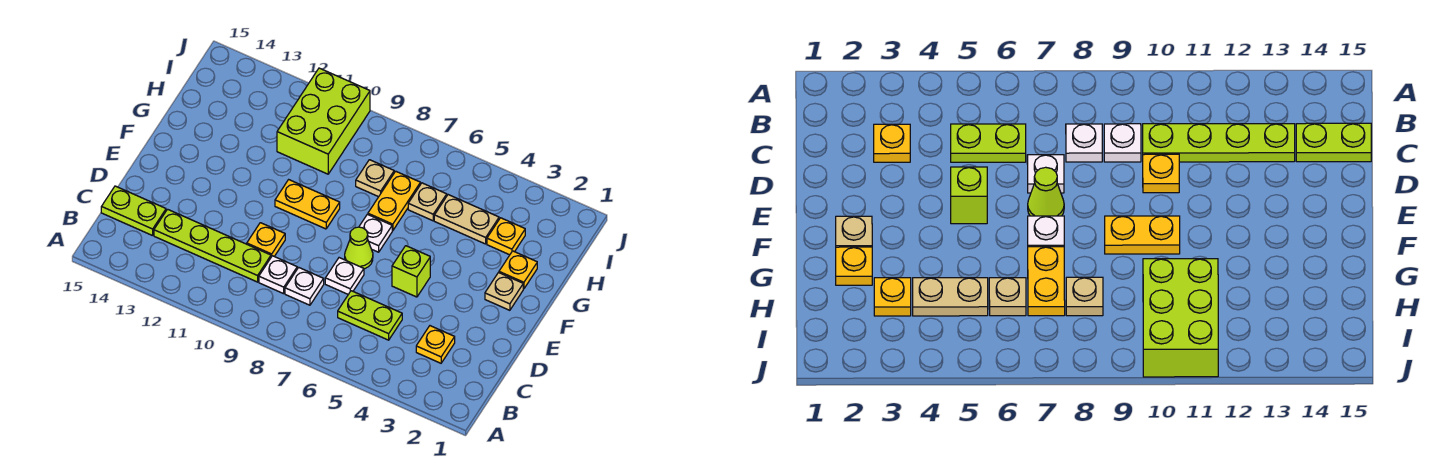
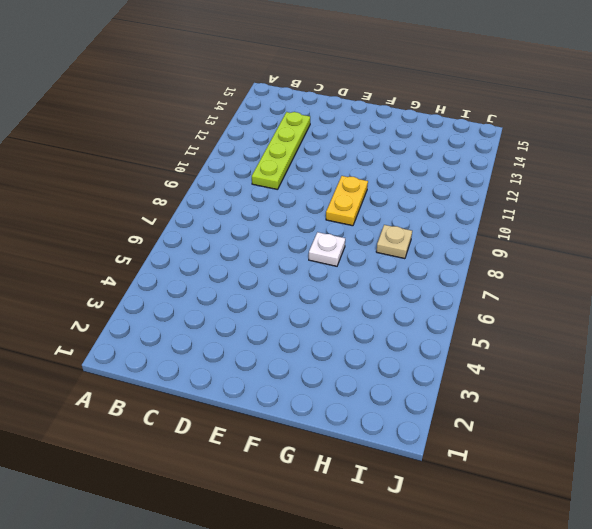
none -> yellow plate C3 level 1
none -> lime plate C5:C6 level 1
none -> white plate C8 level 1

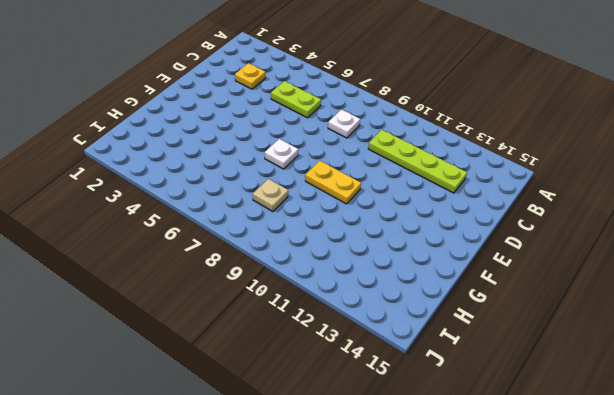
none -> white plate C9 level 1
none -> lime plate C14:C15 level 1
none -> white plate D7 level 1

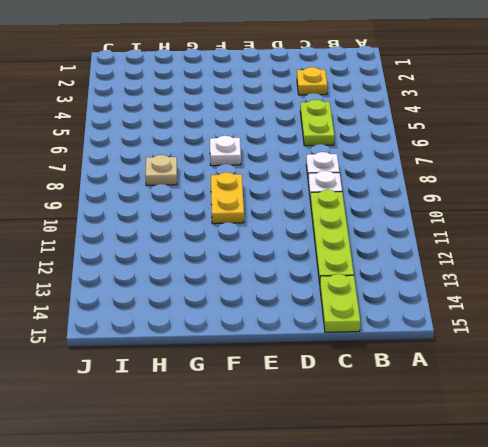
none -> white plate D7 level 1
none -> yellow plate D10 level 1
none -> lime brick E5 level 1

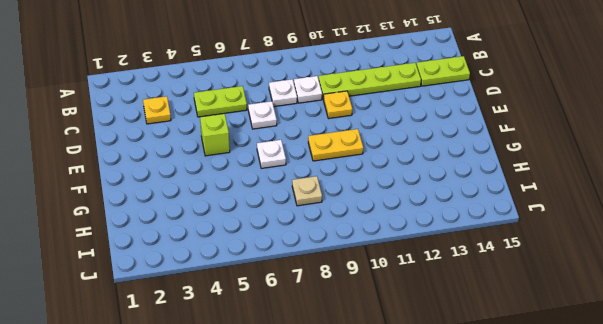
none -> lime cone E7 level 1
none -> tan plate F2 level 1
none -> yellow plate G2 level 1

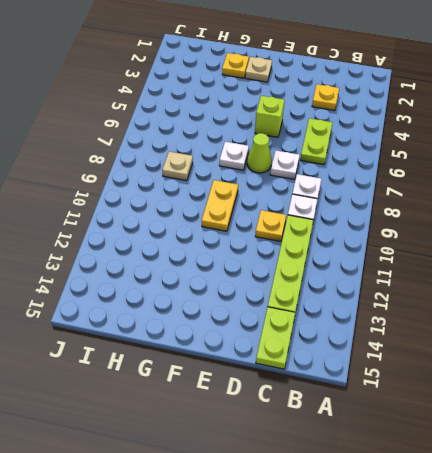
none -> yellow plate G7:H7 level 1
none -> yellow plate H3 level 1
none -> tan plate H4:H5 level 1

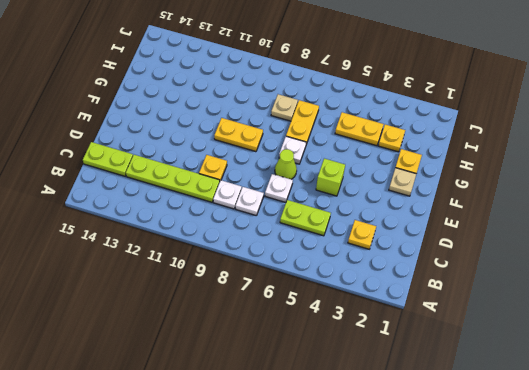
yellow plate H4:H5 level 1 -> tan plate H4:H5 level 1
none -> tan plate H6 level 1
none -> lime brick H10:J11 level 1

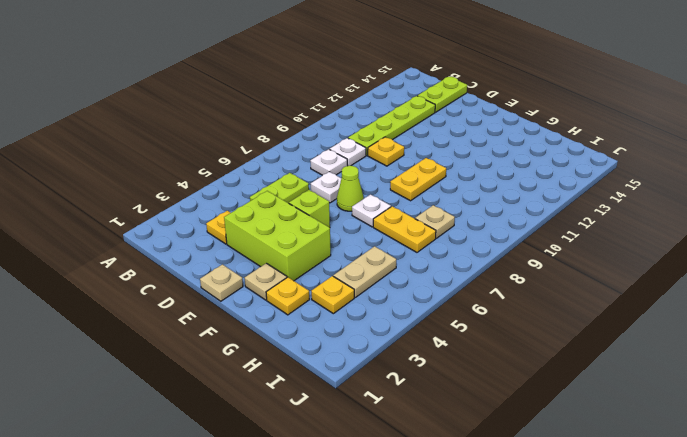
lime brick D3:F4 level 1 -> lime brick H10:J11 level 1
tan plate E1 level 1 -> tan plate H6 level 1

